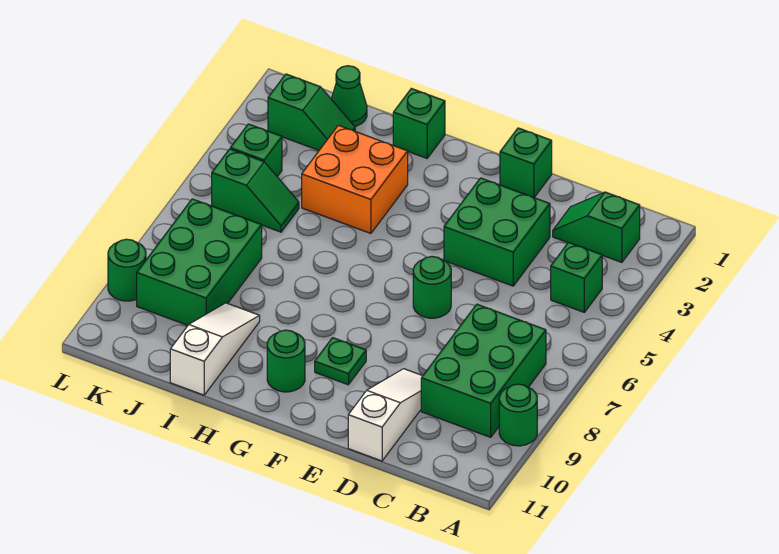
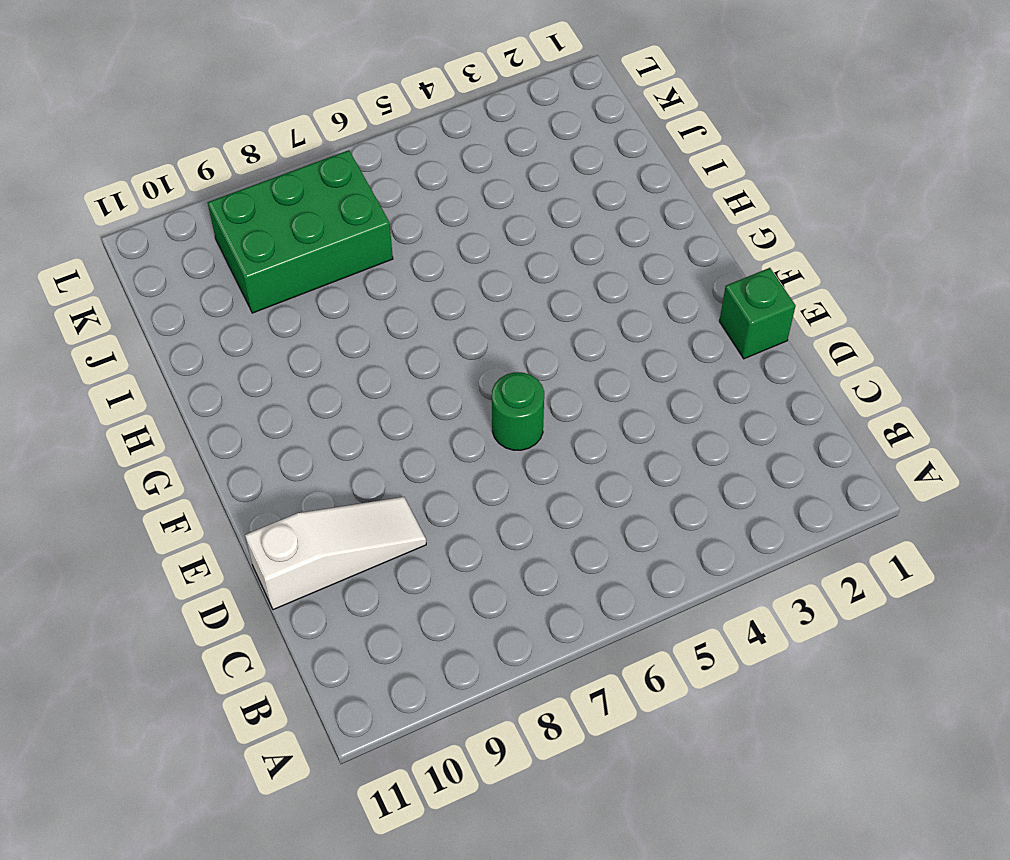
none -> green round brick A9 level 1
none -> green slope B2:C2 level 1 top B
none -> green brick B4 level 1

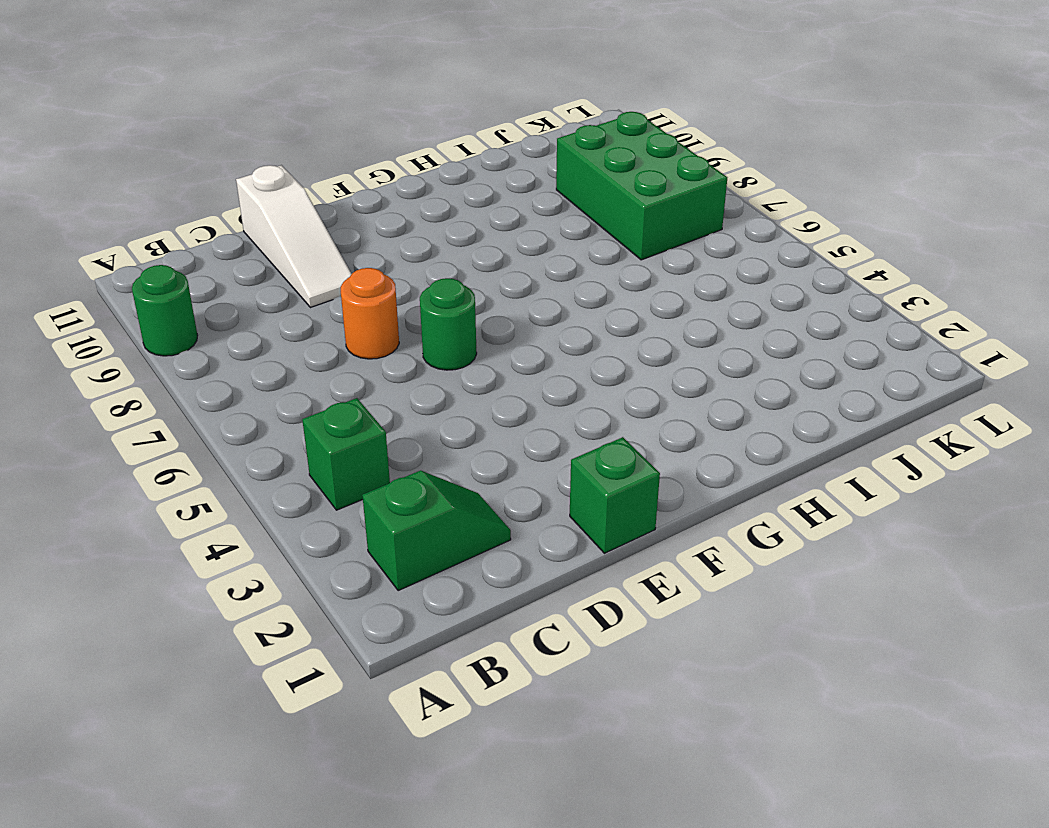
orange round brick D7 level 1 -> none
none -> green brick B7:C9 level 1
none -> green brick D3:E4 level 1
none -> green plate F9 level 1

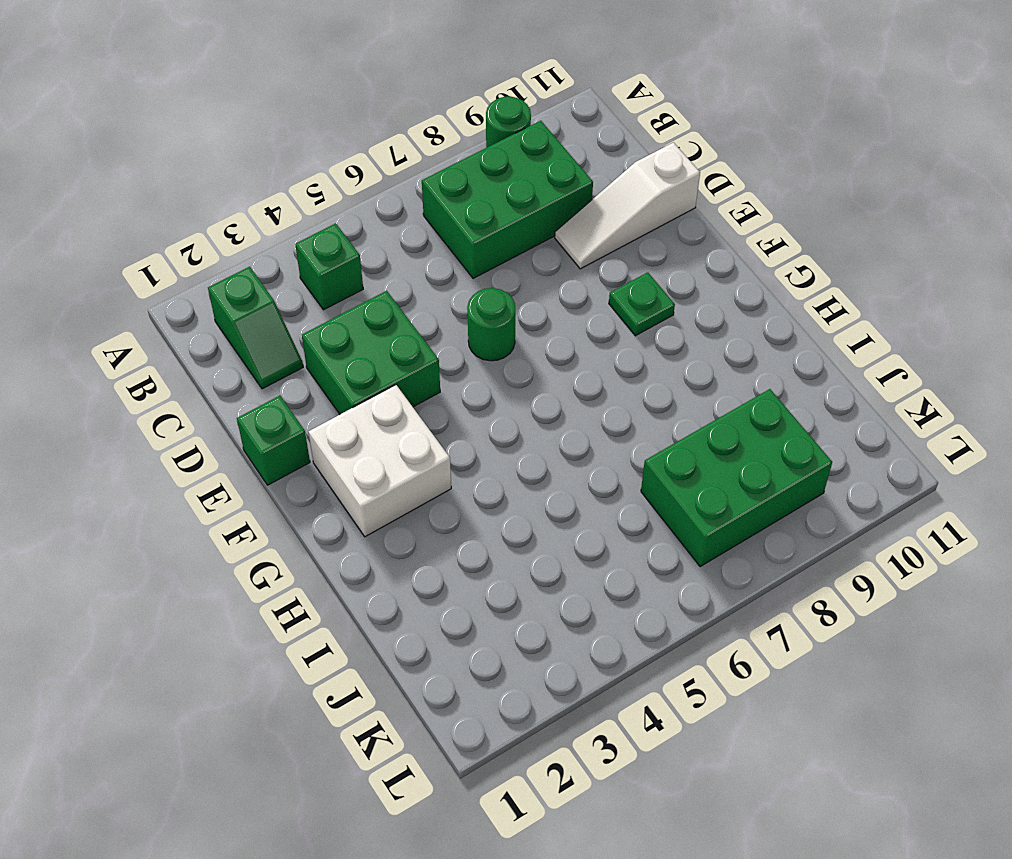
white brick F2:G3 level 1 -> none
none -> green round brick G10 level 1
none -> green brick H1 level 1
none -> orange brick H3:I4 level 1

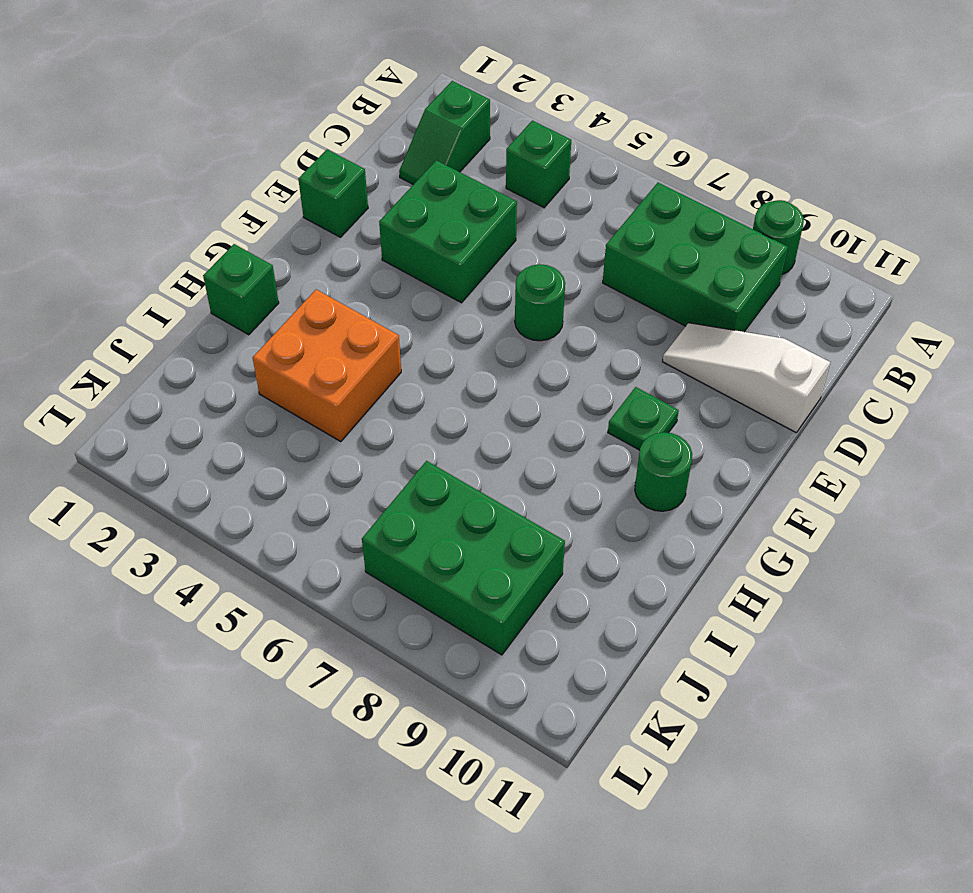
none -> white slope I9:I11 level 1 top 11
none -> green cone J1 level 1
none -> green slope J2:K2 level 1 top K

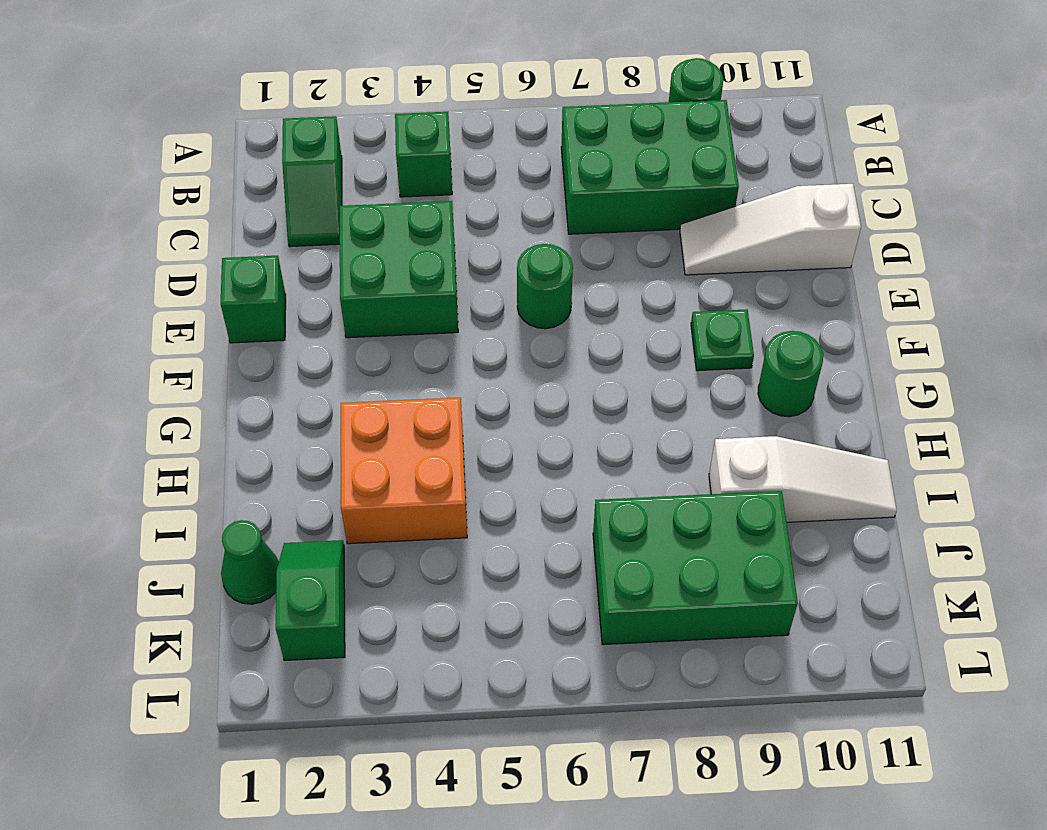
white slope I9:I11 level 1 top 9 -> white slope I9:I11 level 1 top 11
none -> green brick H1 level 1
none -> green slope J5:K5 level 1 top K
none -> green brick K4 level 1

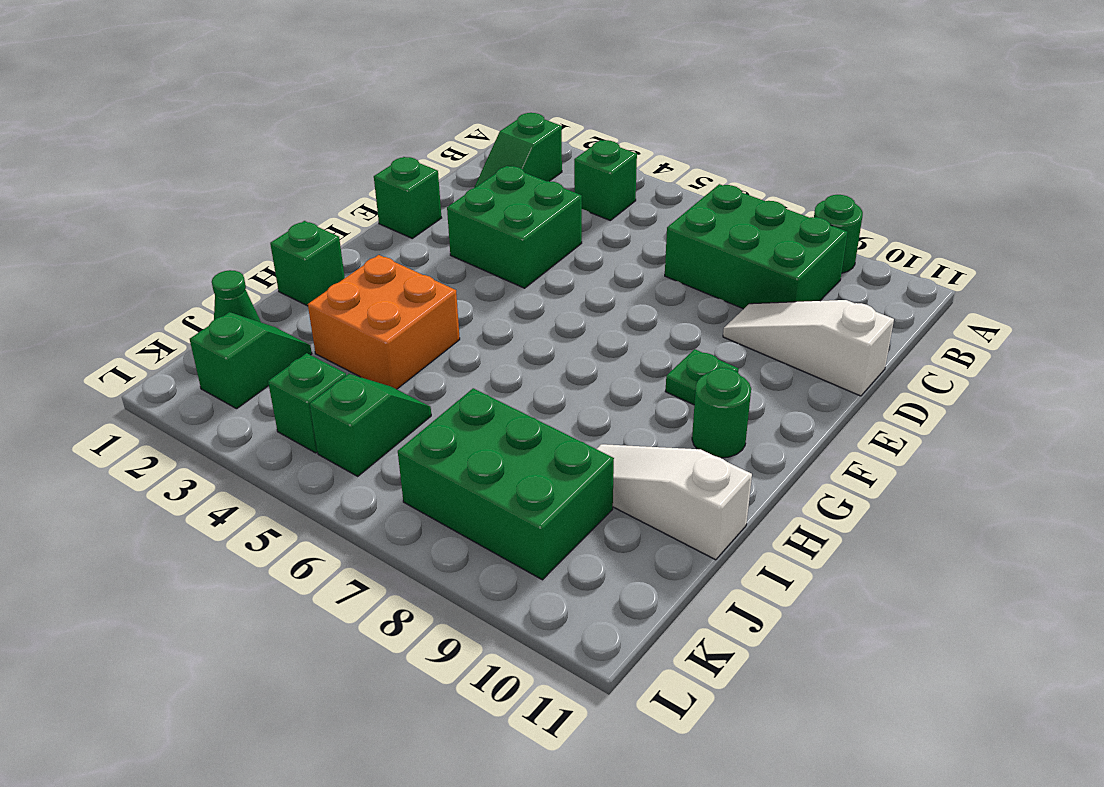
none -> green round brick E6 level 1
none -> green round brick L9 level 1

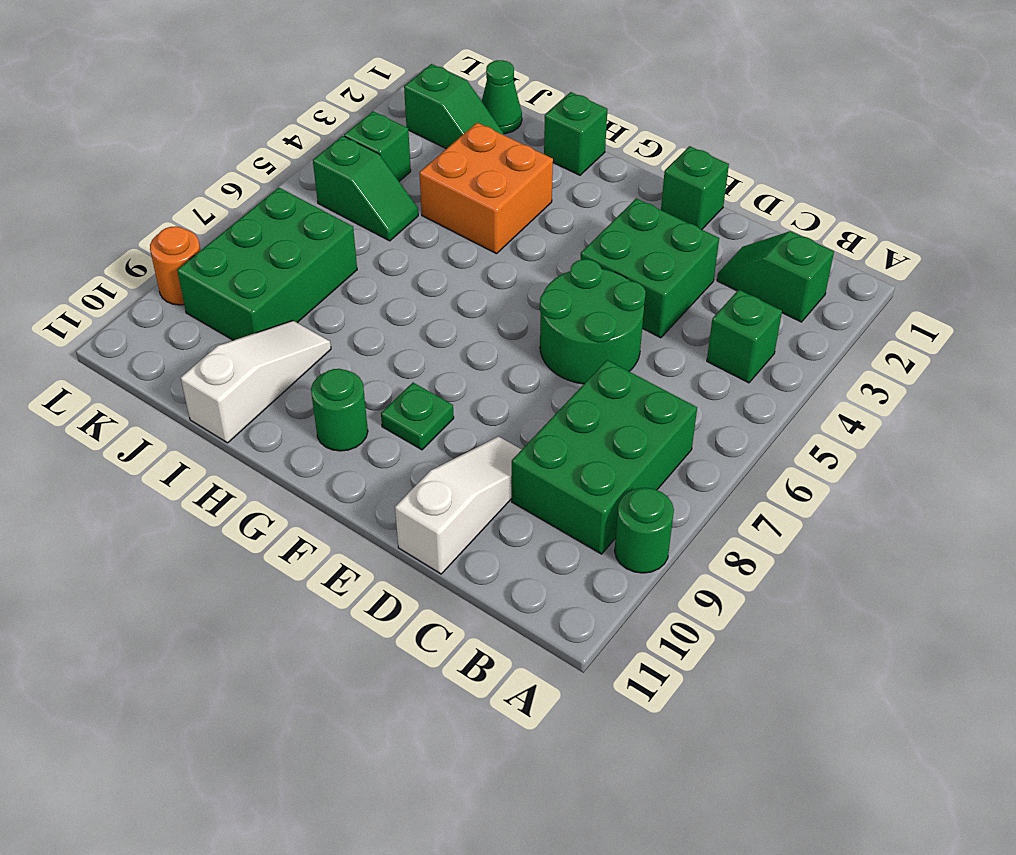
green round brick D5:E6 level 1 -> green round brick E6 level 1
orange round brick L9 level 1 -> green round brick L9 level 1

